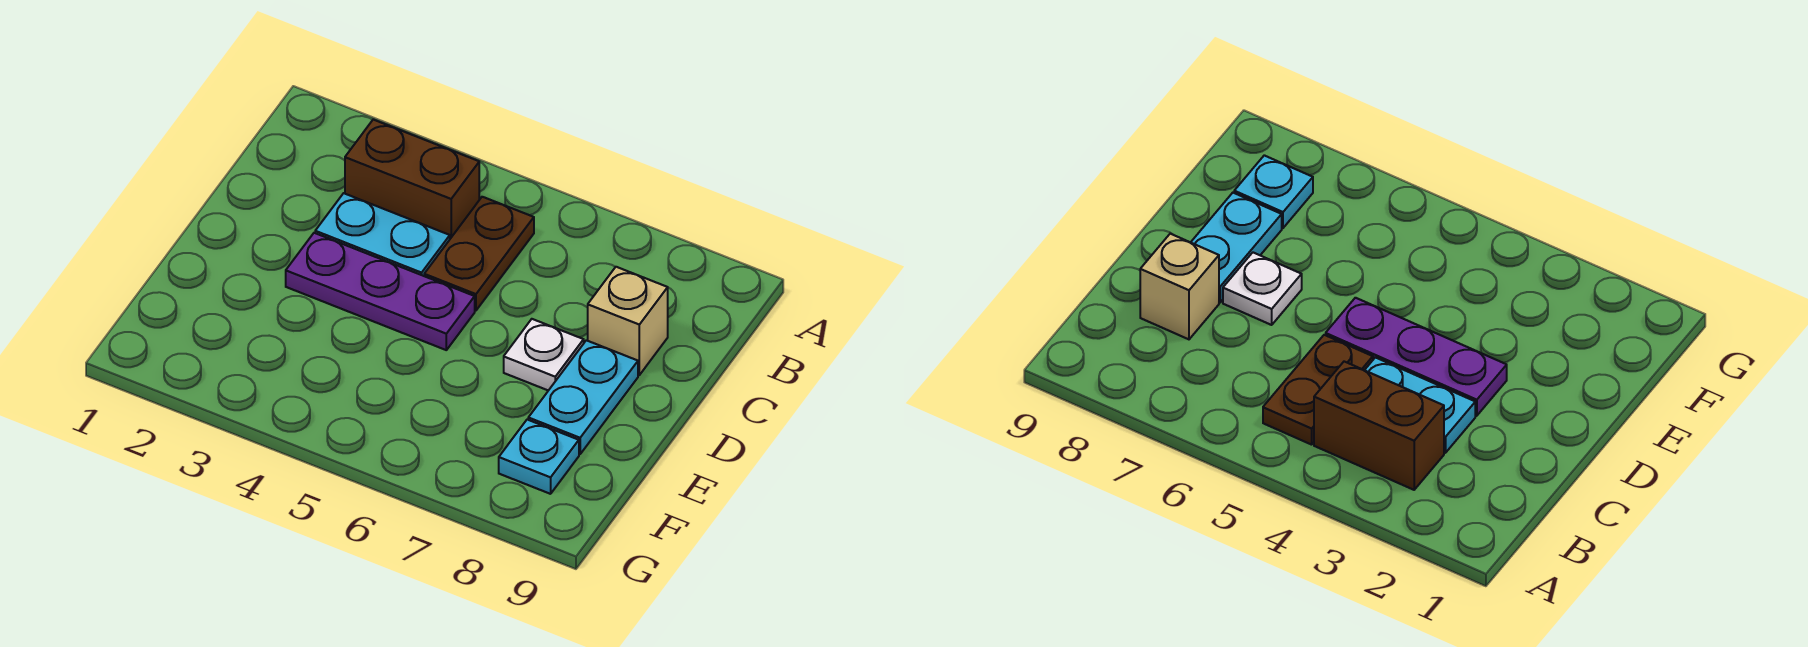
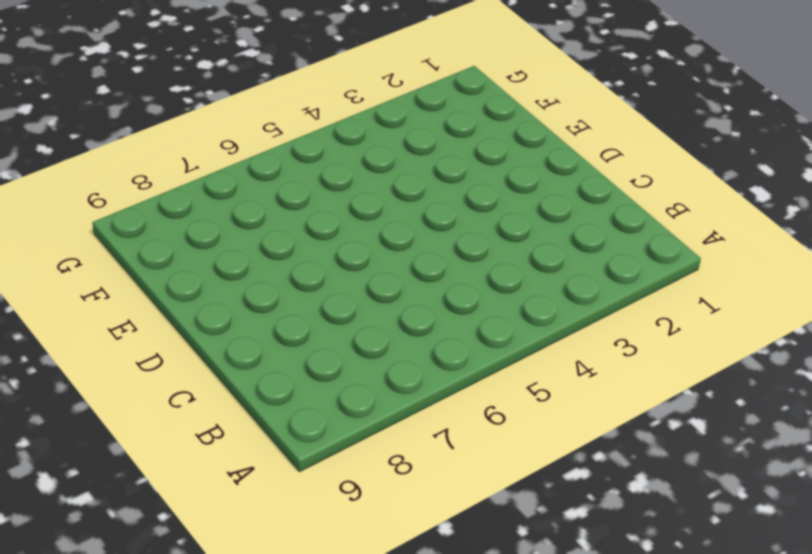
none -> brown brick B3:B4 level 1
none -> brown plate B5:C5 level 1

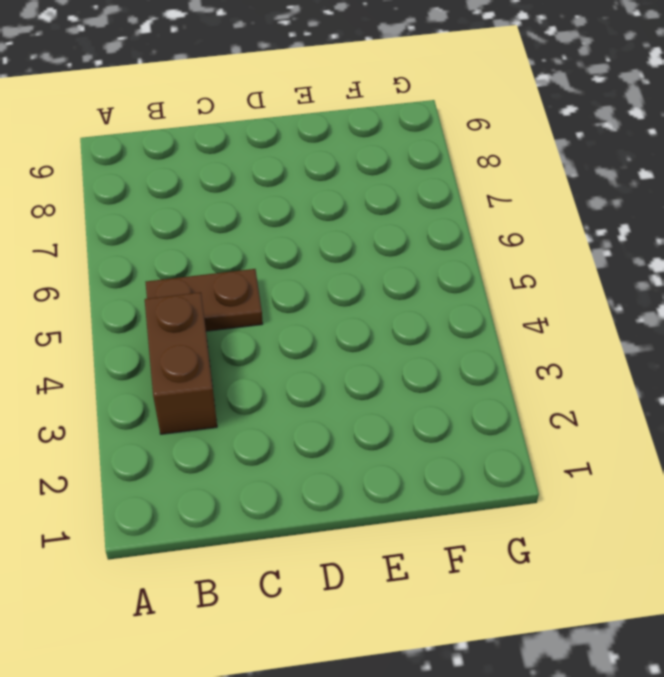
none -> cyan plate C3:C4 level 1
none -> tan brick C8 level 1

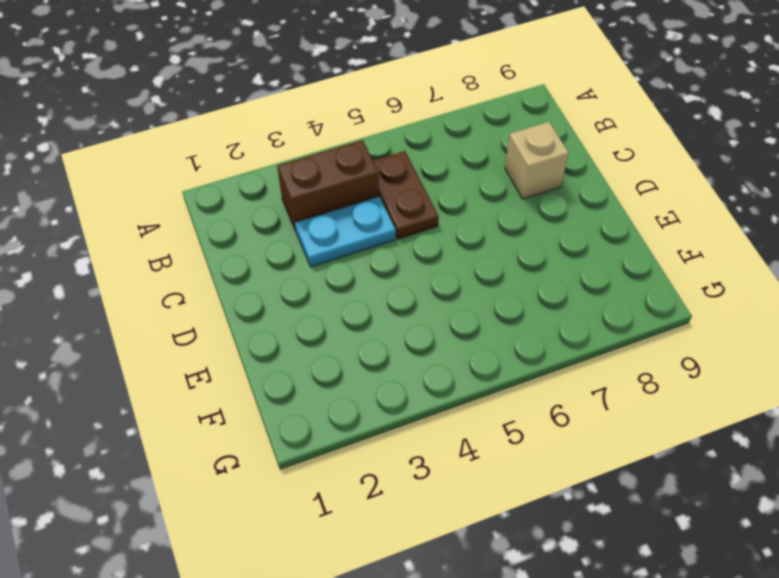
none -> purple plate D3:D5 level 1
none -> white plate D7 level 1

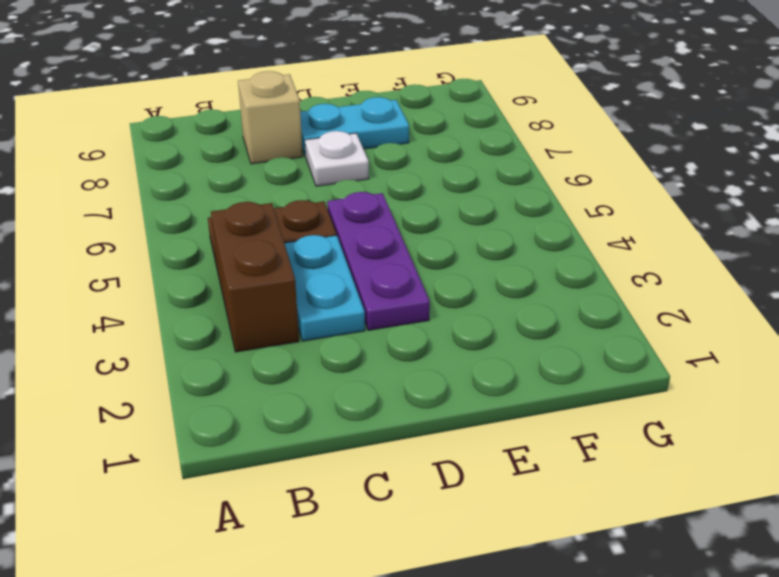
none -> cyan plate F8 level 1

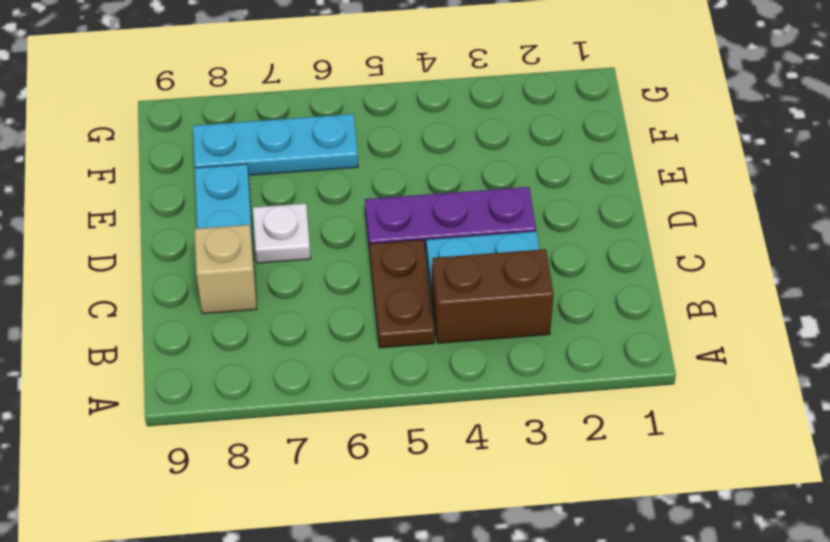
cyan plate F6:F8 level 1 -> cyan plate F8 level 1

